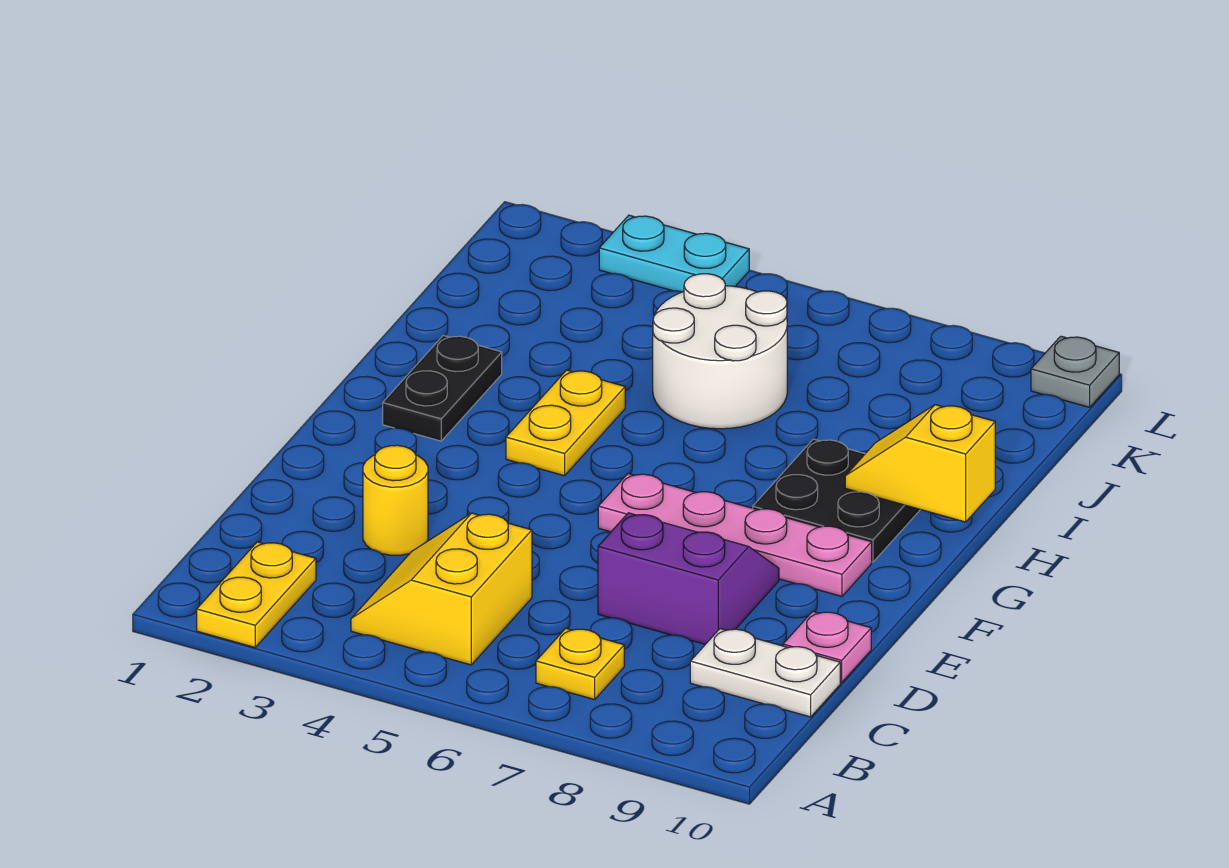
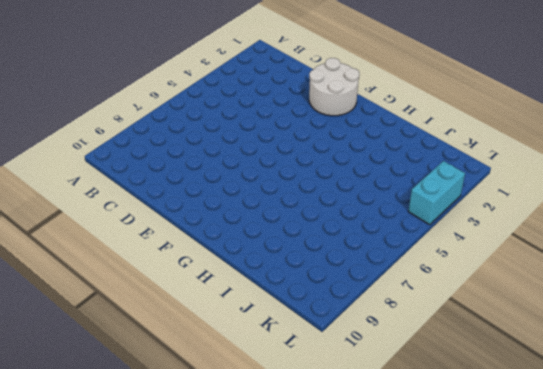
white round brick E1:F2 level 1 -> white round brick I5:J6 level 1
cyan brick L3:L4 level 1 -> cyan plate L3:L4 level 1
none -> yellow plate A2:B2 level 1
none -> yellow slope B4:C5 level 1 top 5
none -> yellow plate B7 level 1

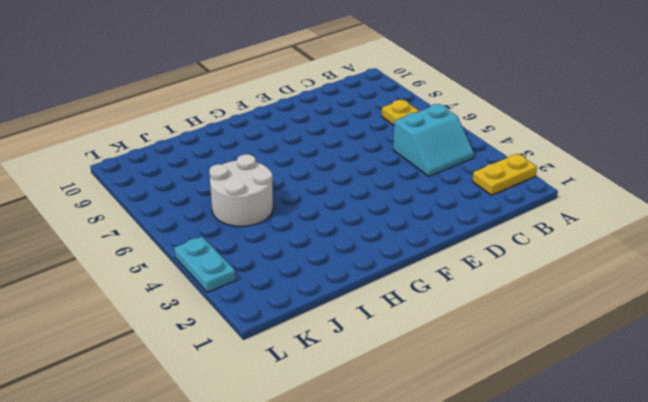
cyan slope B4:C5 level 1 top 5 -> yellow slope B4:C5 level 1 top 5
none -> white plate C9:C10 level 1
none -> yellow round brick D3 level 1
none -> purple slope D7:E8 level 1 top D

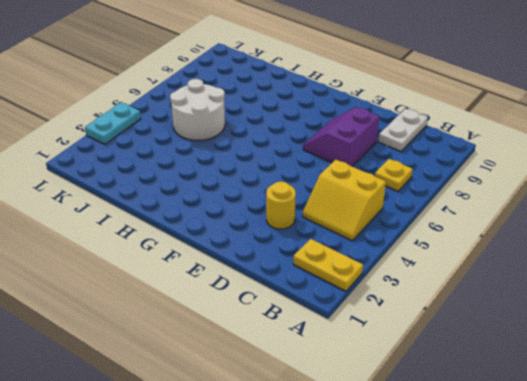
none -> pink plate D10 level 1
none -> pink plate F6:F9 level 1
none -> black plate G2:H2 level 1

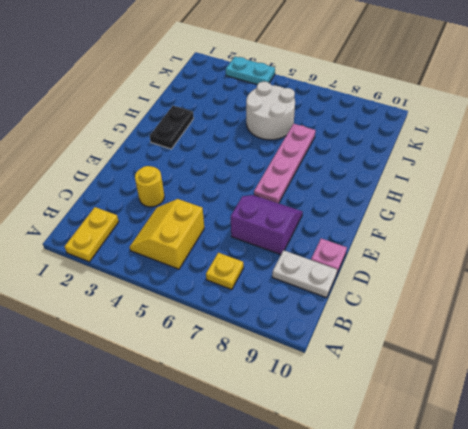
pink plate F7:I7 level 1 -> pink plate F6:F9 level 1
none -> yellow plate G4:H4 level 1
none -> black plate G8:H9 level 1
none -> grey plate L10 level 1

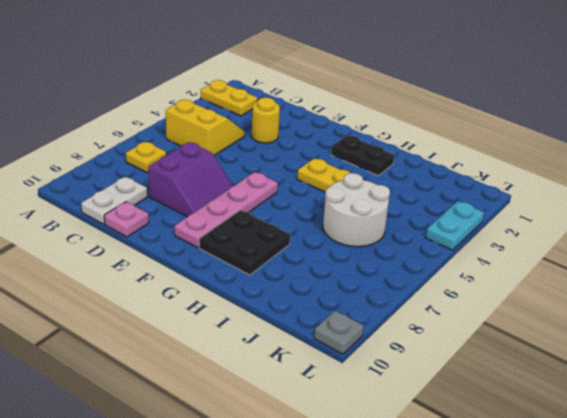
none -> yellow slope H9:H10 level 2 top 10

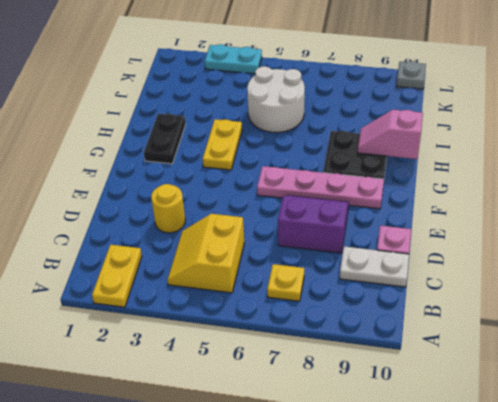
pink slope H9:H10 level 2 top 10 -> yellow slope H9:H10 level 2 top 10

